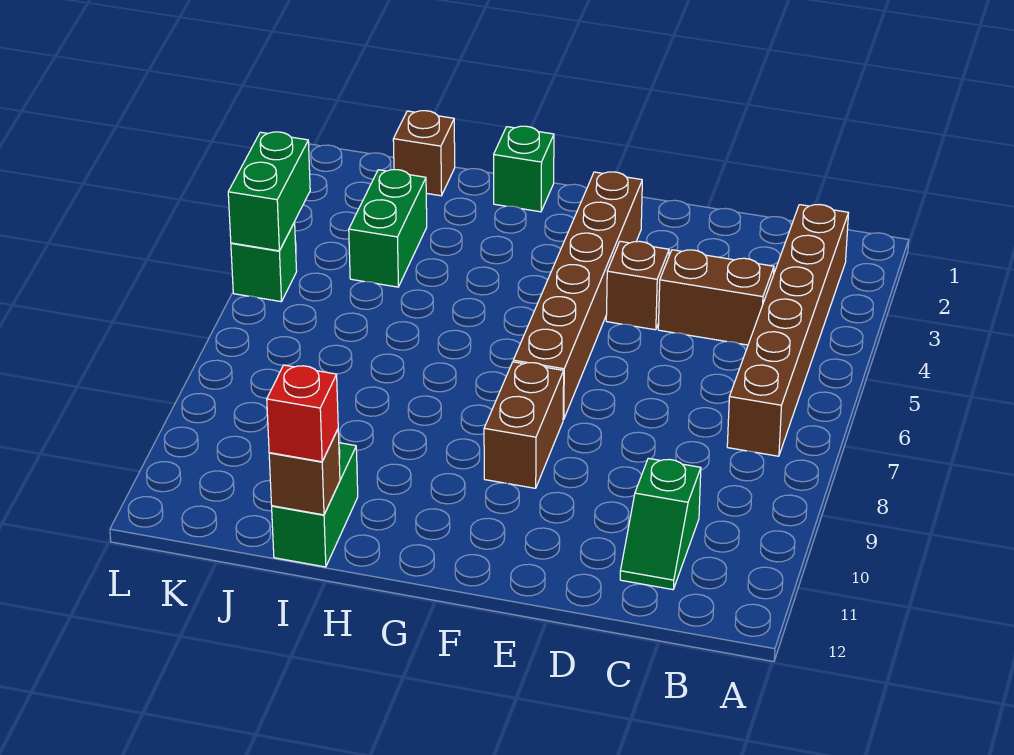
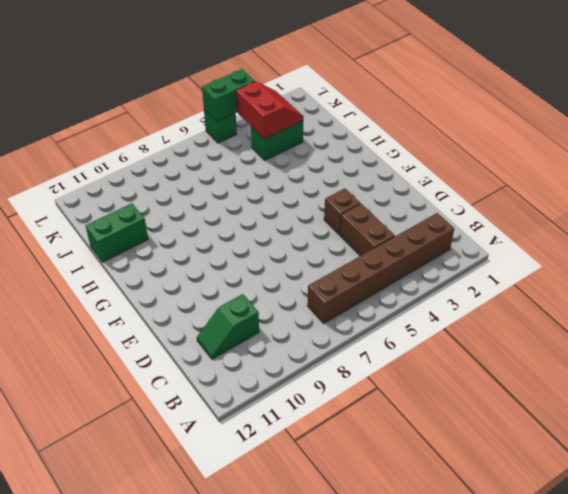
red slope J3:K4 level 2 top 4 -> none
none -> brown brick F2:F7 level 1
none -> brown brick F8:F9 level 1
none -> green brick H1 level 1

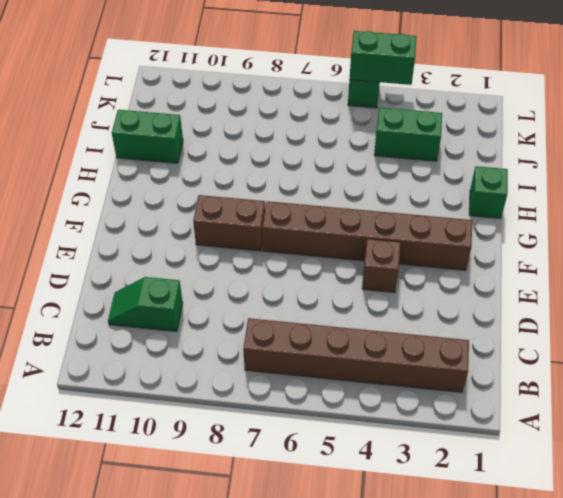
none -> brown brick C4:D4 level 1
none -> brown brick J1 level 1
none -> brown brick I12 level 2

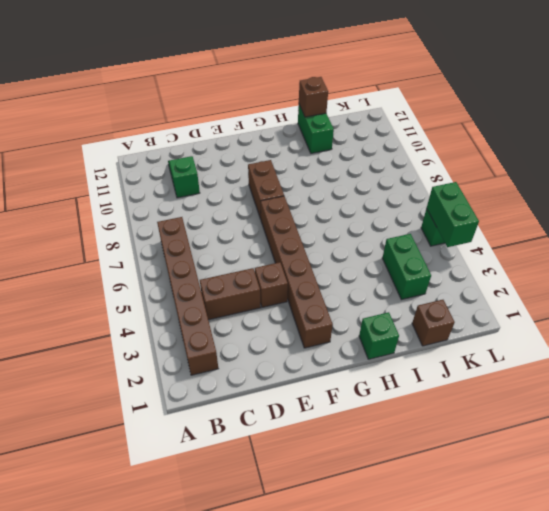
none -> red brick I12 level 3

